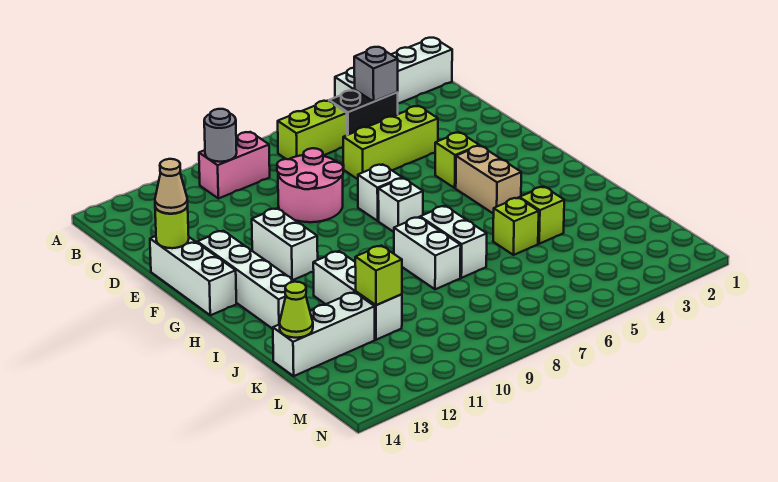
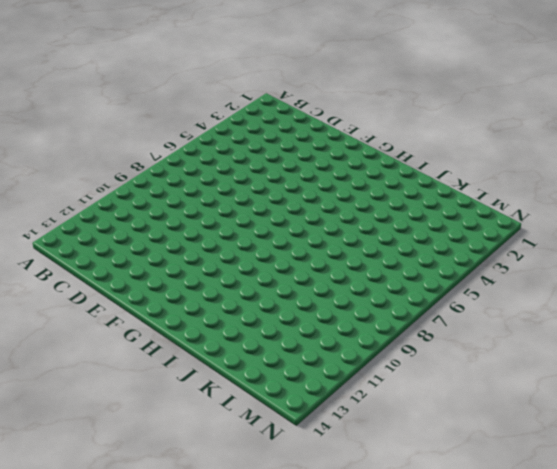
none -> white brick A1:A4 level 1
none -> black brick B4:B5 level 1
none -> lime brick B6:B7 level 1

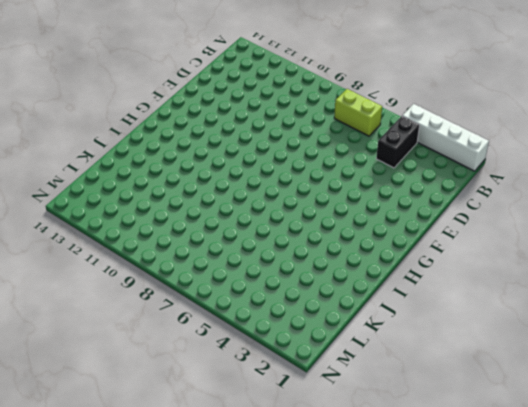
black brick B4:C4 level 1 -> black brick B4:B5 level 1
none -> pink brick B9:B10 level 1
none -> lime brick D4:D6 level 1
none -> pink round brick D8:E9 level 1

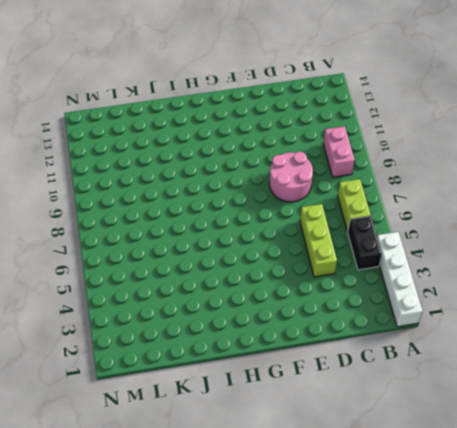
none -> white brick E14:G14 level 1
none -> lime brick F4 level 1
none -> white brick F7 level 1

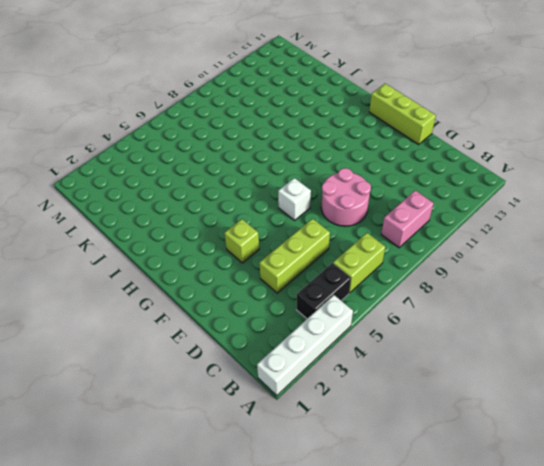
lime brick E14:G14 level 1 -> white brick E14:G14 level 1
none -> white brick F11:G11 level 1
none -> white brick F13:I13 level 1
none -> tan brick G4:H4 level 1

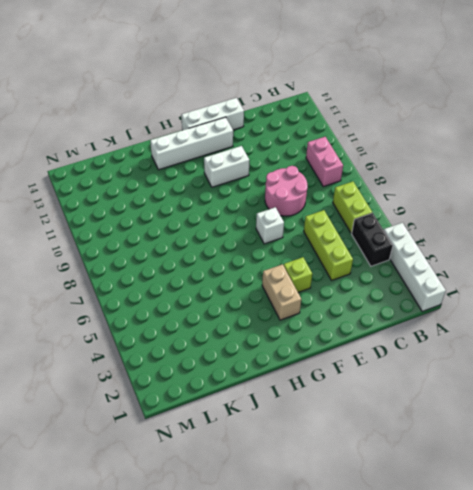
tan brick G3:G4 level 1 -> tan brick G4:H4 level 1
none -> white brick G7 level 1
none -> white brick I7:J7 level 1
none -> white brick I8:J8 level 1

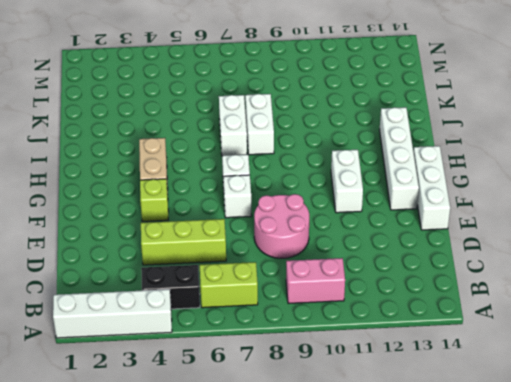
none -> white brick I11:K11 level 1
none -> lime brick J4 level 1
none -> lime brick J5 level 1

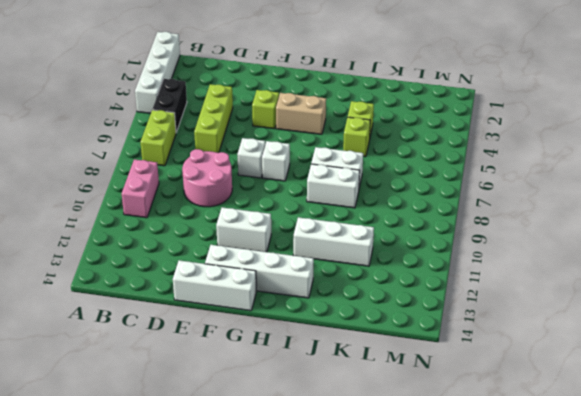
none -> white brick K12:K14 level 1
none -> grey brick B4 level 2
none -> grey round brick B10 level 2

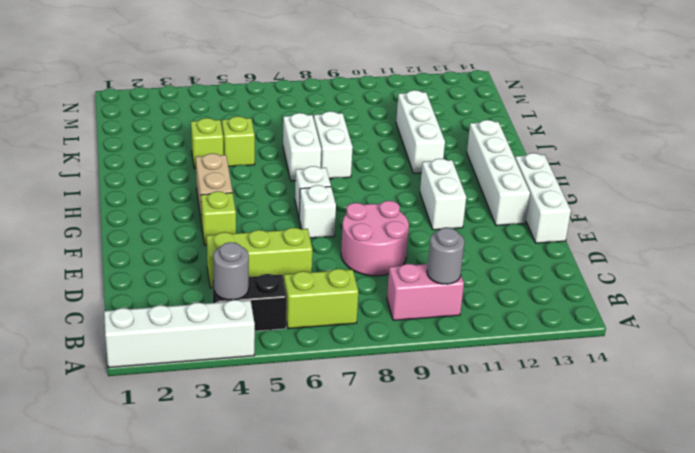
grey round brick B4 level 2 -> grey brick B4 level 2
none -> white brick K12:K14 level 1
none -> lime round brick E14 level 2
none -> lime brick K11 level 2

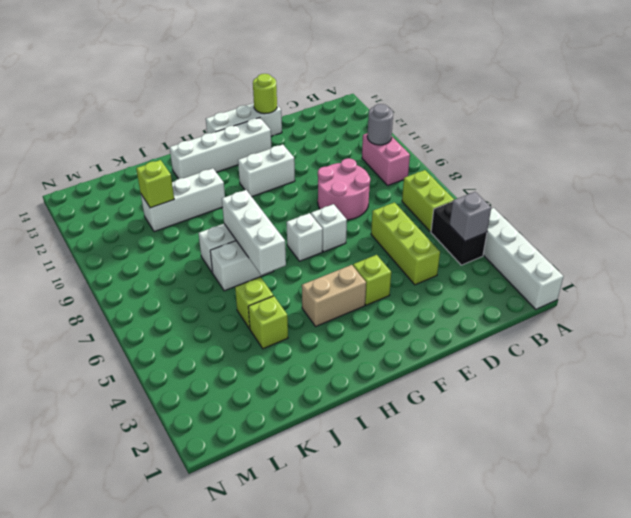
white brick I6:I8 level 2 -> white brick K12:K14 level 1
none -> lime cone K14 level 2
none -> tan cone E14 level 3

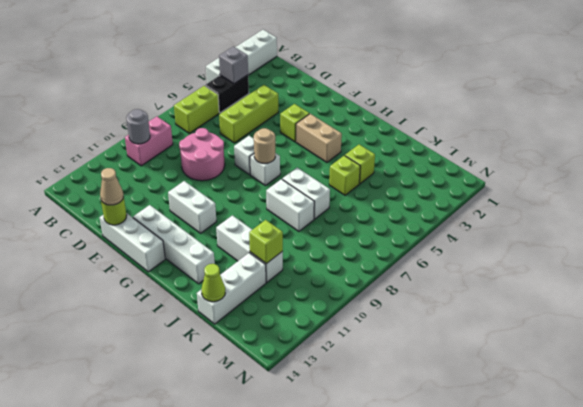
tan round brick G7 level 2 -> none

